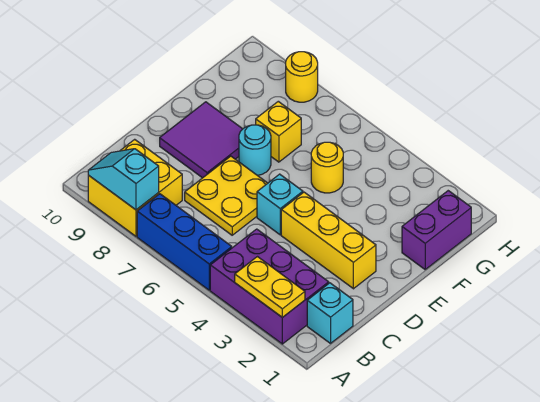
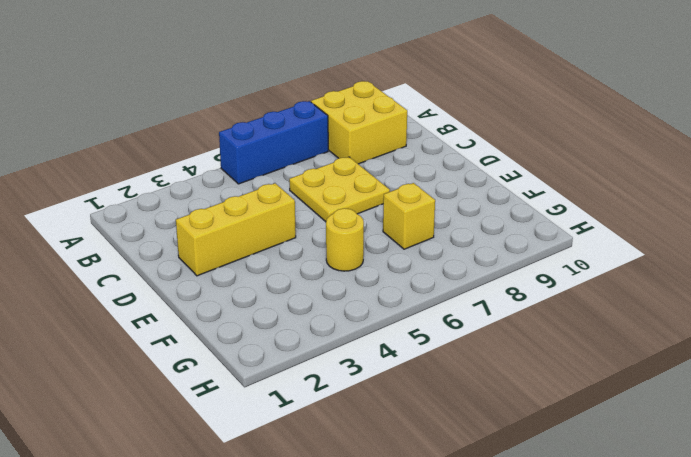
none -> purple brick A2:B4 level 1
none -> cyan brick B1 level 1
none -> cyan brick D5 level 1

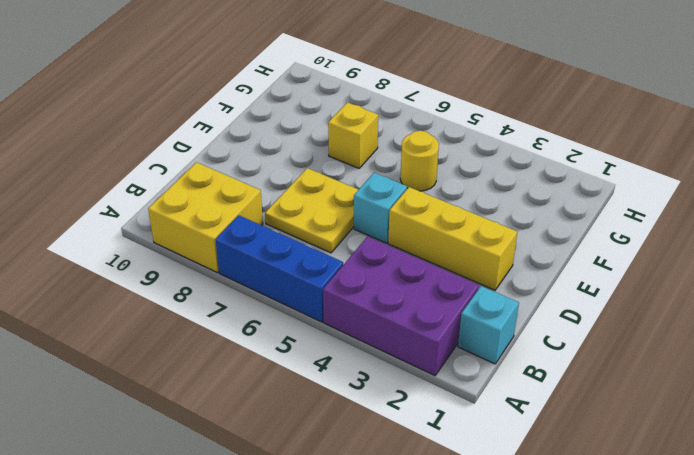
none -> purple tile D8:E9 level 1
none -> cyan round brick E7 level 1
none -> purple brick F1:G1 level 1

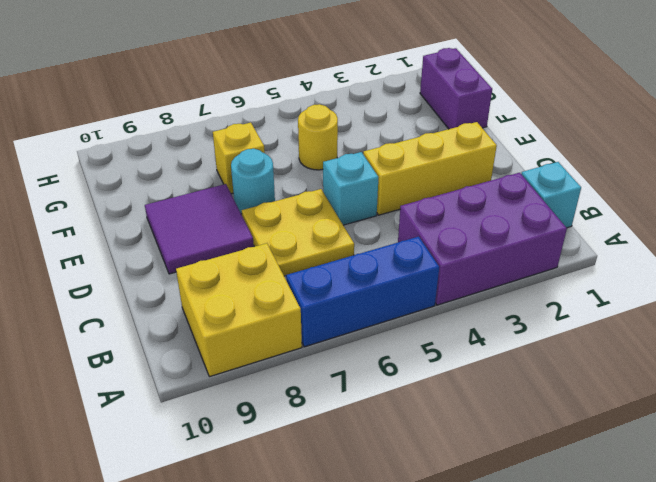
none -> yellow round brick H8 level 1
none -> yellow plate A2:A3 level 2
none -> cyan slope A8:A9 level 2 top 8

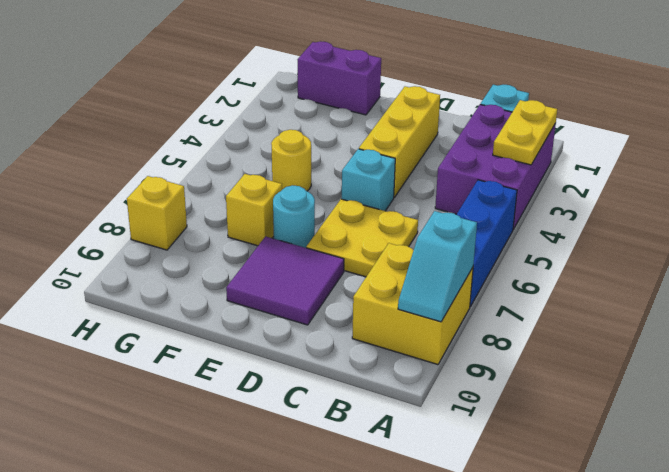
yellow brick H8 level 1 -> yellow round brick H8 level 1

